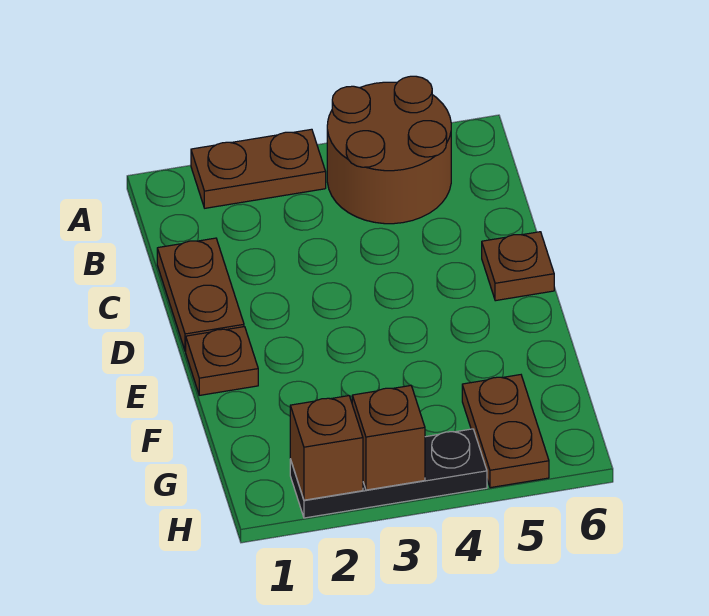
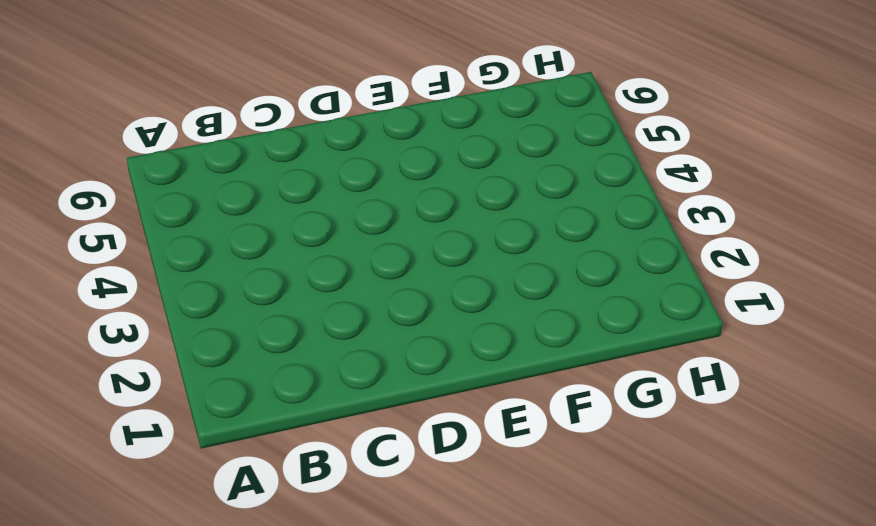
none -> brown plate A2:A3 level 1
none -> brown round brick A4:B5 level 1

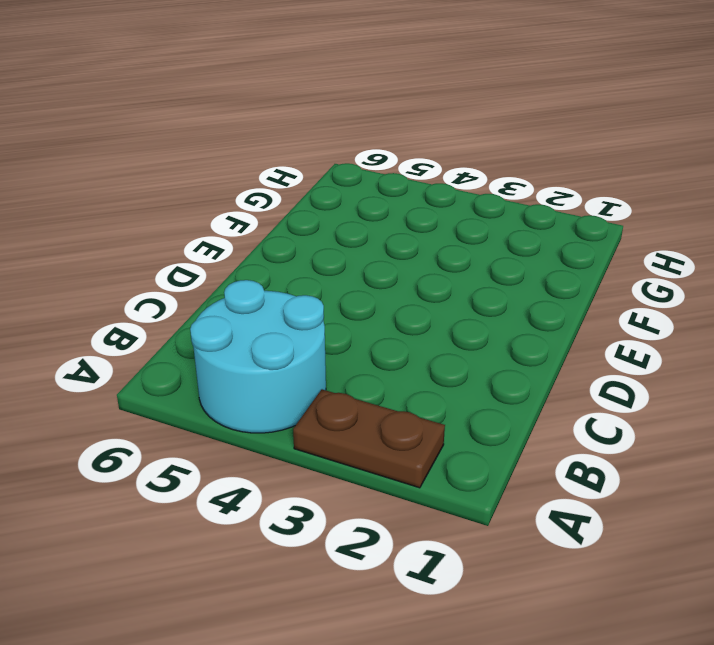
cyan round brick A4:B5 level 1 -> brown round brick A4:B5 level 1
none -> brown plate C1:D1 level 1
none -> brown plate D6 level 1

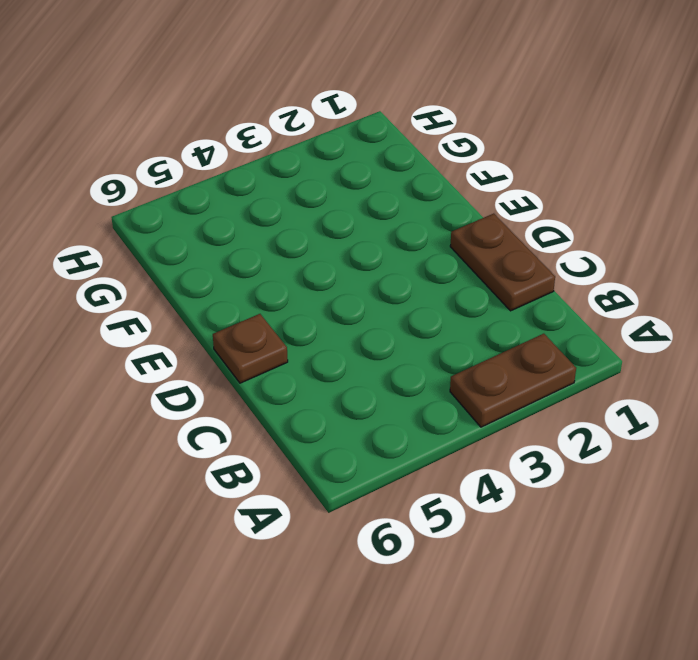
none -> brown round brick A4:B5 level 1
none -> brown plate E1 level 1

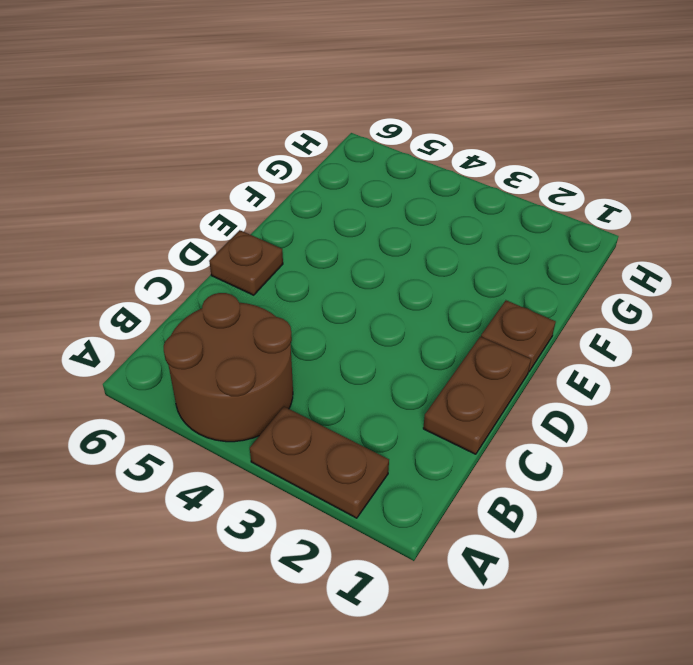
none -> brown plate G5:H5 level 1
none -> black plate H2:H4 level 1

